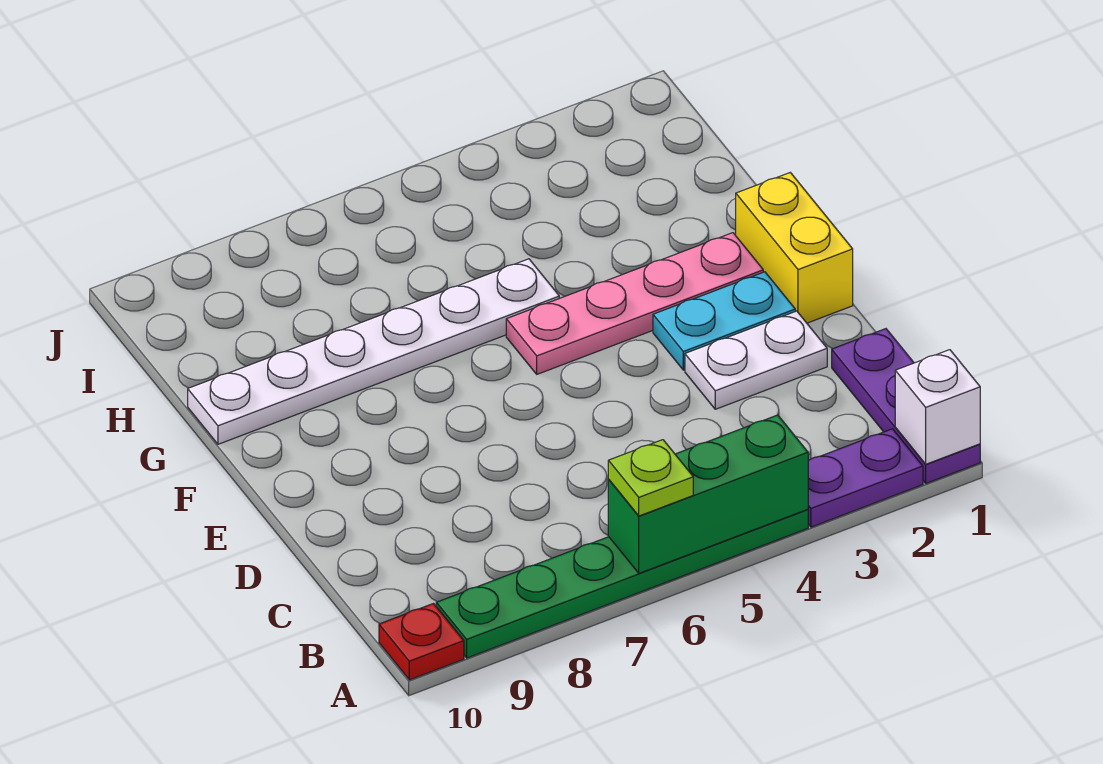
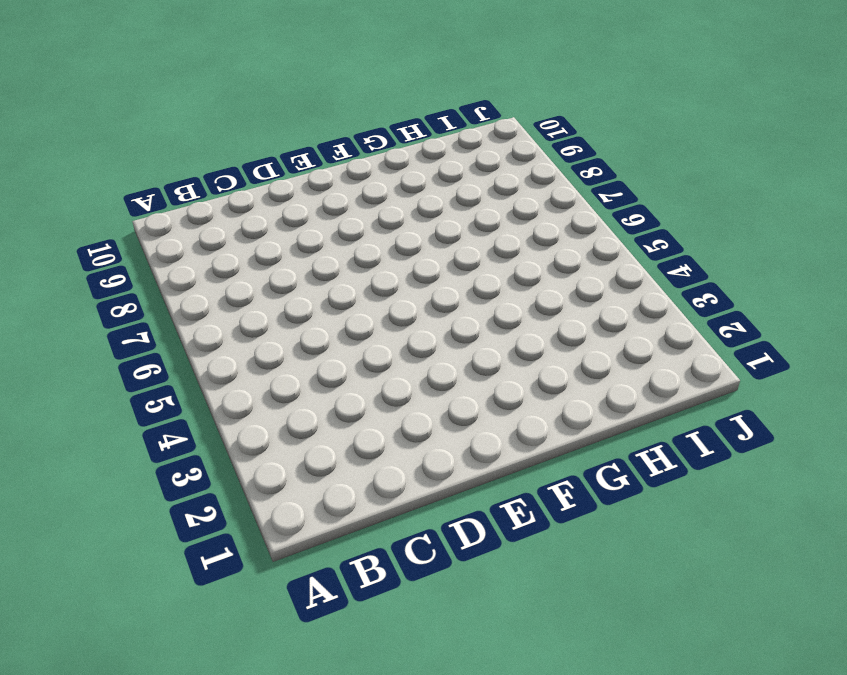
none -> purple plate A1:C1 level 1
none -> purple plate A2:A3 level 1
none -> green plate A4:A9 level 1

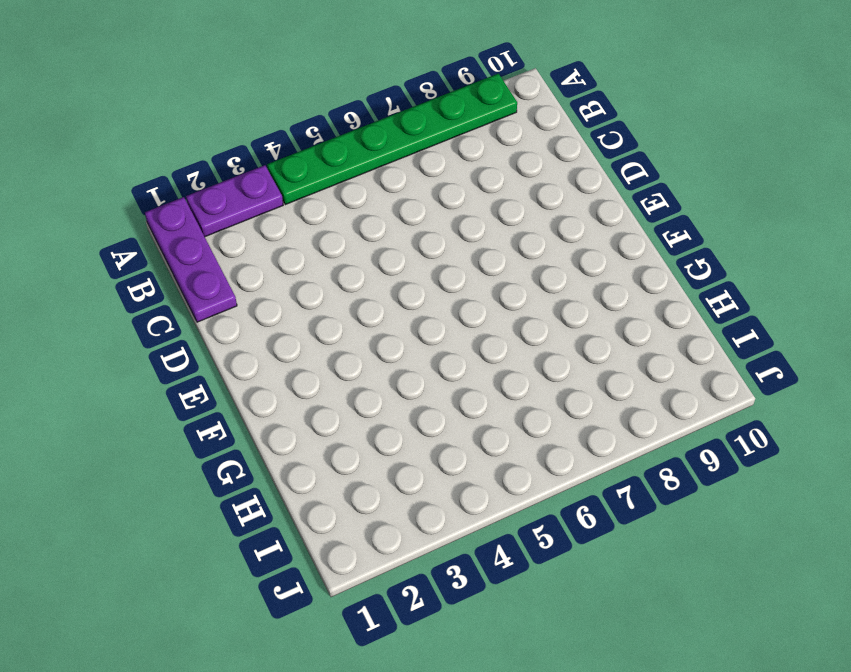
none -> red plate A10 level 1
none -> white plate D2:D3 level 1
none -> yellow brick E1:F1 level 1

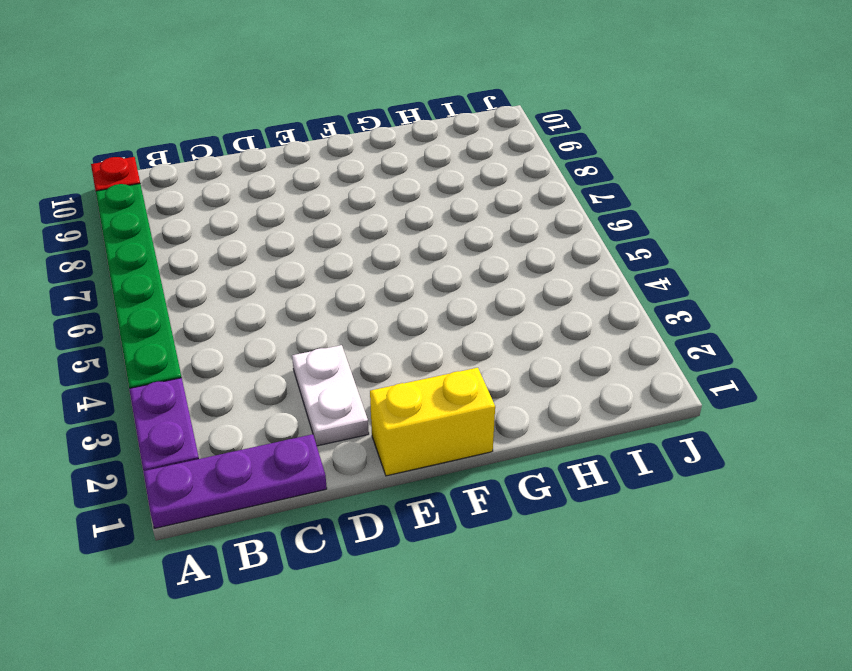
none -> cyan plate E2:E3 level 1
none -> pink plate F2:F5 level 1
none -> white plate G5:G10 level 1

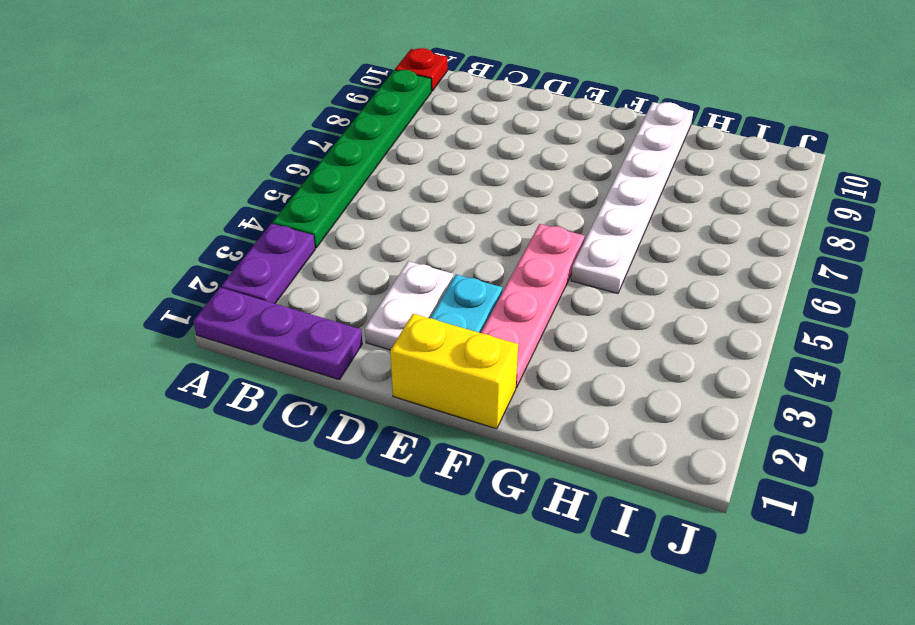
none -> white brick A1 level 2
none -> green brick A4:A6 level 2
none -> lime plate A6 level 3

